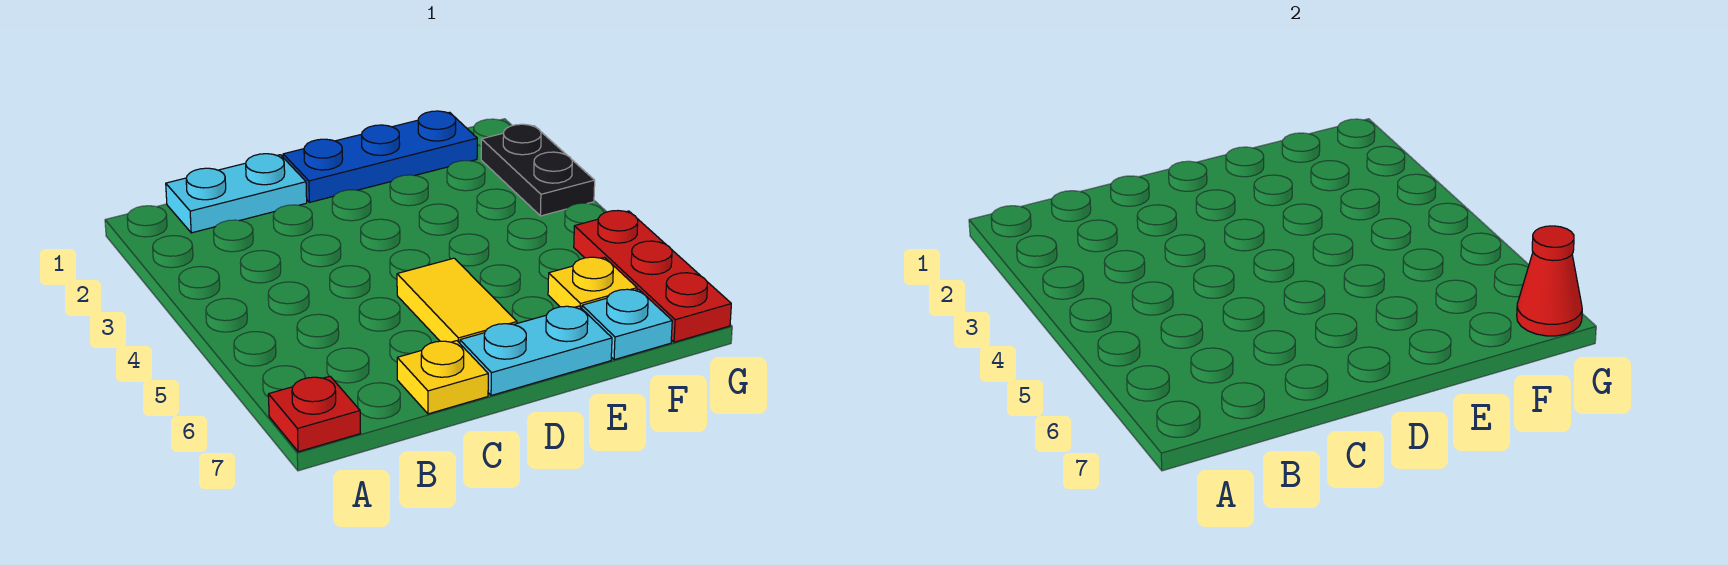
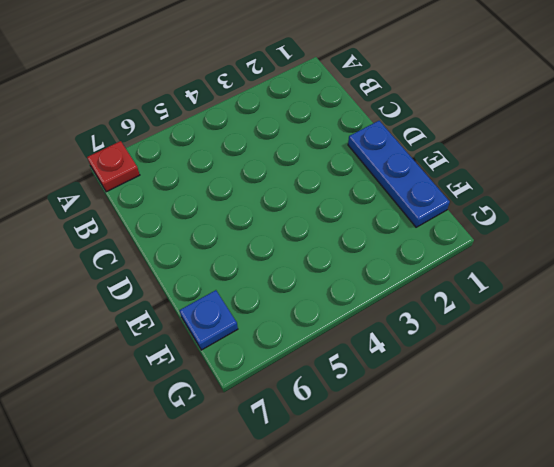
blue plate F7 level 1 -> cyan plate F7 level 1
none -> cyan plate B1:C1 level 1
none -> yellow plate C7 level 1

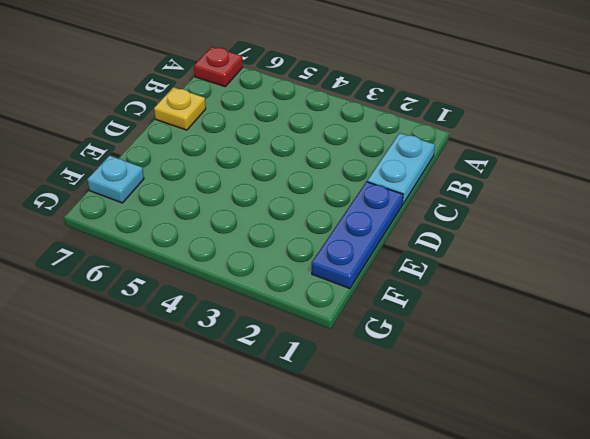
none -> yellow tile D5:D6 level 1
none -> cyan plate D7:E7 level 1

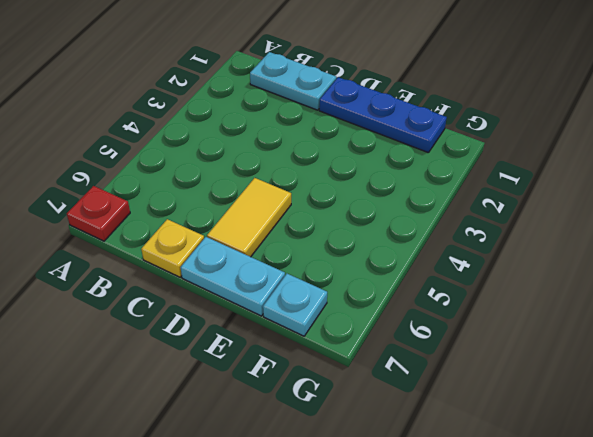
none -> yellow plate F6 level 1
none -> black plate G2:G3 level 1

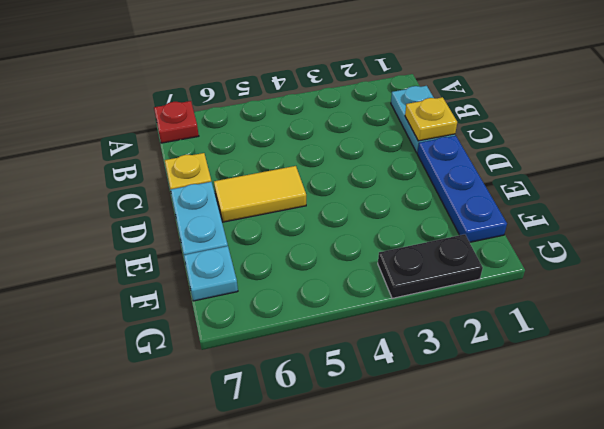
yellow plate C1 level 2 -> yellow plate F6 level 1
none -> red plate G5:G7 level 1
none -> red cone G7 level 2

